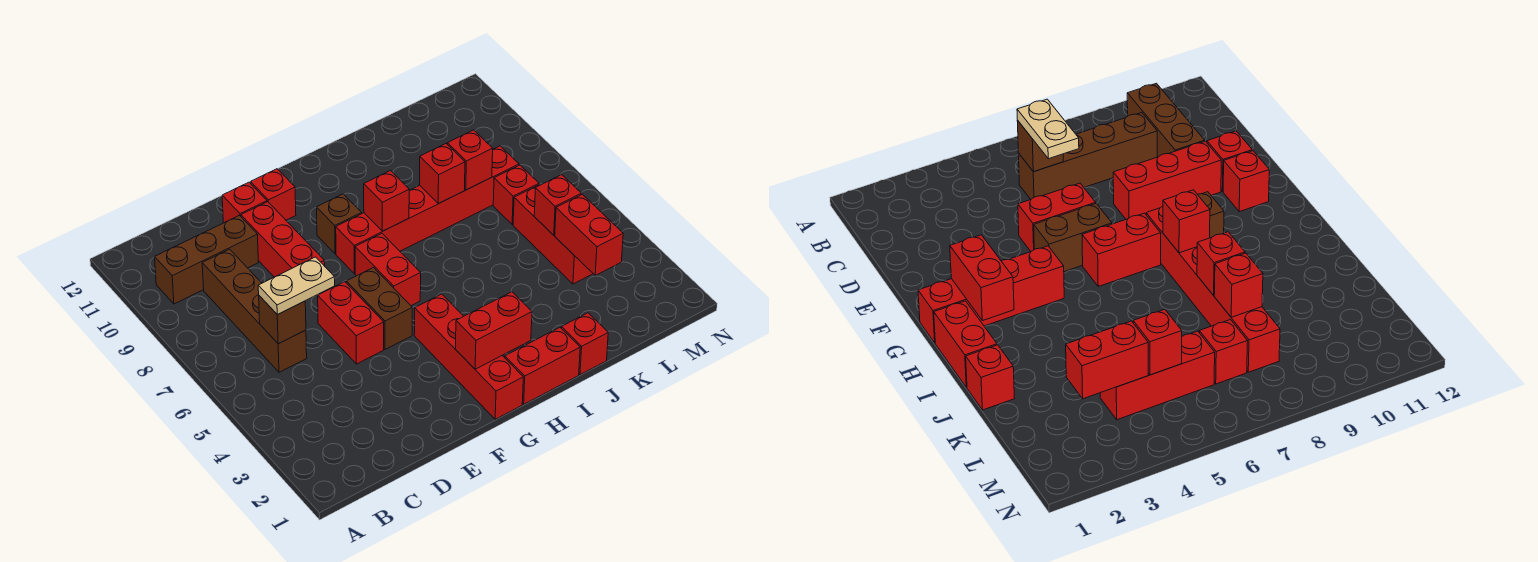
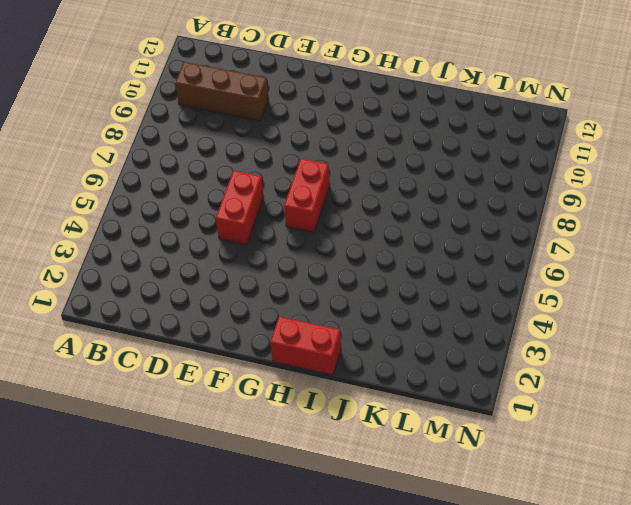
none -> brown brick C6:C9 level 1
none -> red brick E8:E10 level 1
none -> red brick E11 level 1

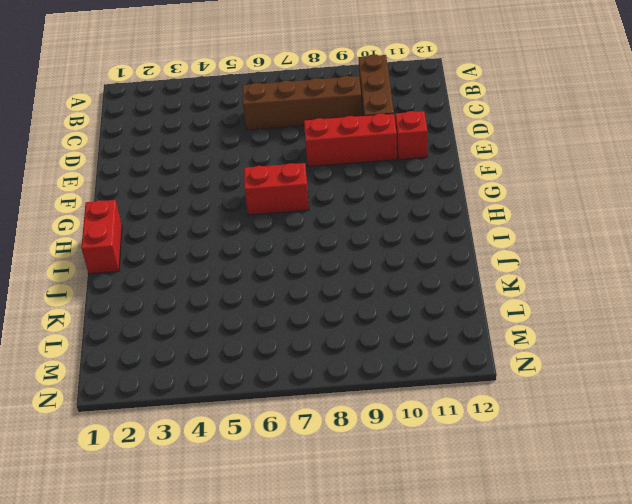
none -> red brick E5:E6 level 1
none -> brown brick F5:F6 level 1
none -> red brick F11 level 1

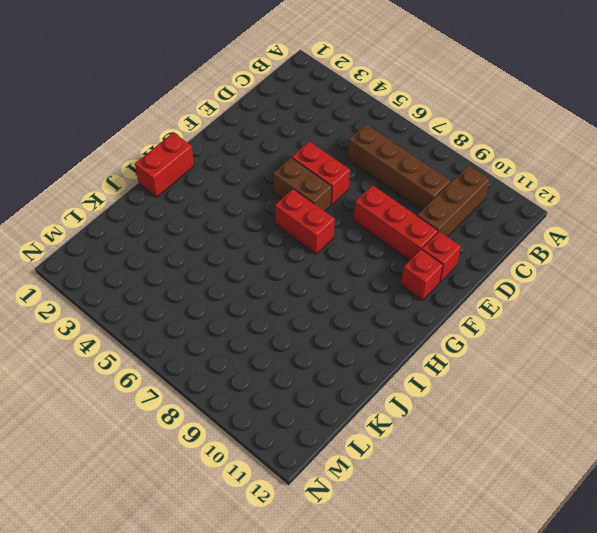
none -> red brick G1:G4 level 1
none -> red brick G8:L8 level 1
none -> brown brick G9 level 1

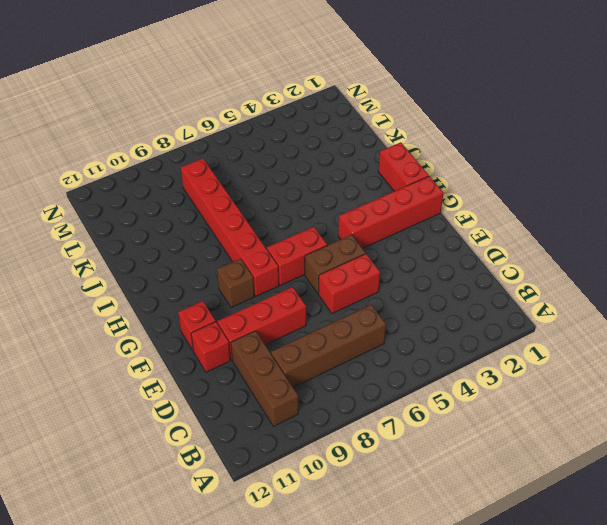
none -> red brick J1 level 1
none -> red brick L4:L6 level 1
none -> red brick L7 level 1

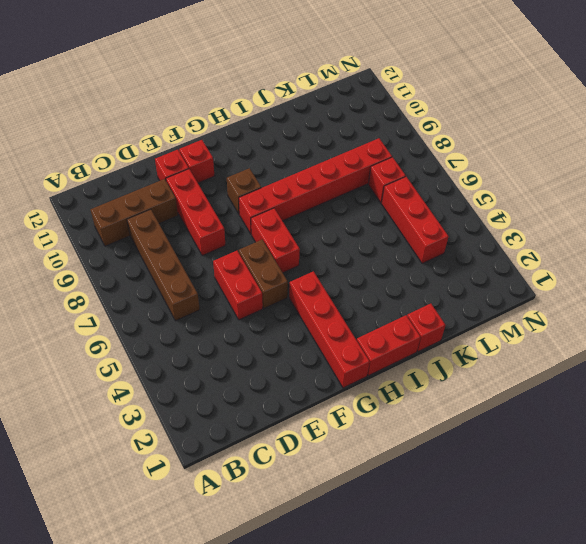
none -> brown brick C6 level 2
none -> red brick G2:H2 level 2
none -> red brick H8 level 2

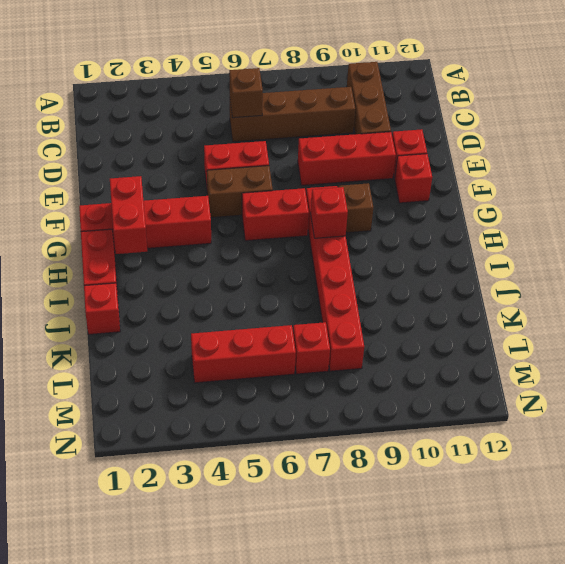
none -> red brick J8 level 2
none -> red brick K8 level 2
none -> red brick L3:L4 level 2

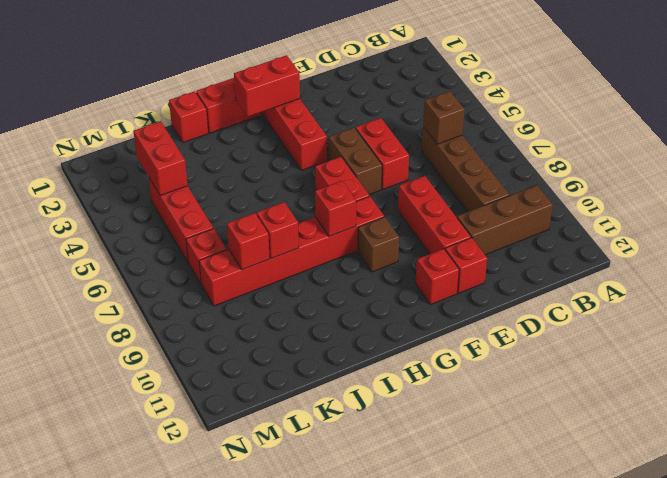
none -> red brick L5 level 2
none -> tan plate C6:D6 level 3

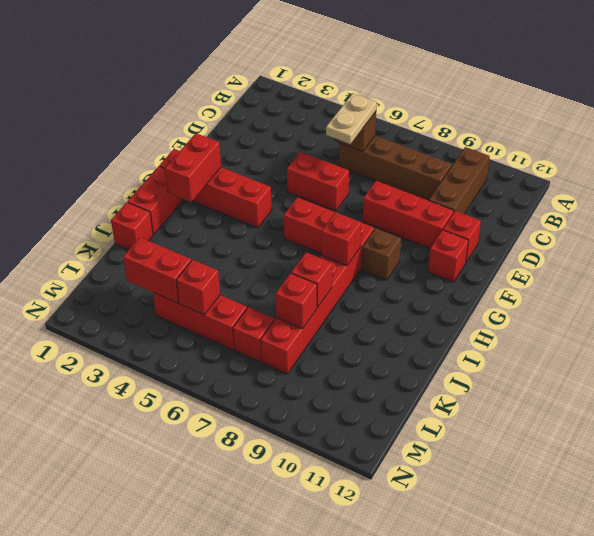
none -> brown brick F5:F6 level 1

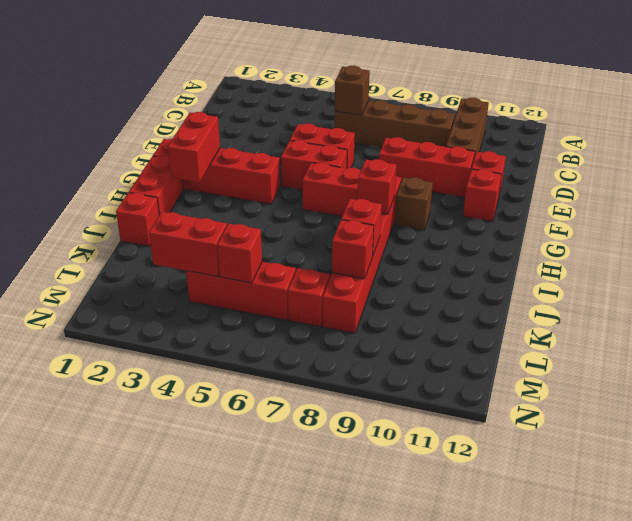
red brick F5:F6 level 1 -> brown brick F5:F6 level 1
none -> tan plate C6:D6 level 3

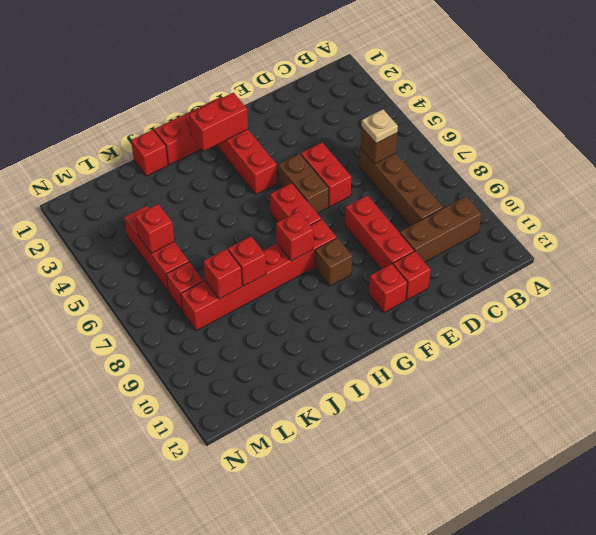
tan plate C6 level 3 -> tan plate C6:D6 level 3
none -> red brick L3:L4 level 2

